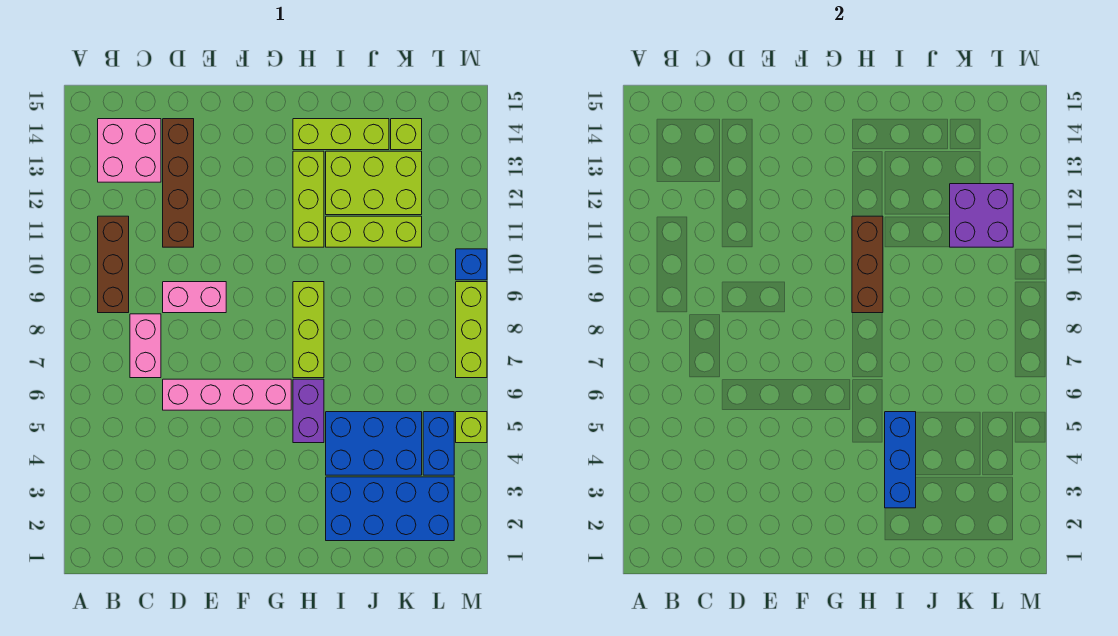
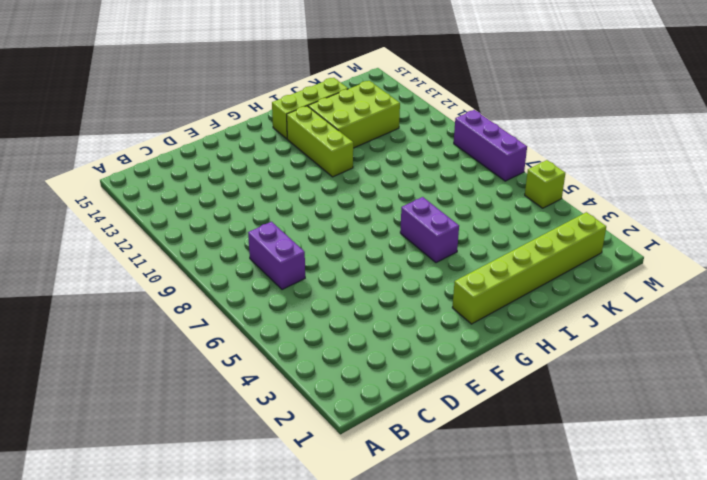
purple brick C7:C8 level 1 -> pink brick C7:C8 level 1
lime brick G2:L2 level 1 -> blue brick I2:L3 level 1
purple brick M7:M9 level 1 -> lime brick M7:M9 level 1
none -> brown brick B9:B11 level 1
none -> pink brick B13:C14 level 1
none -> pink brick D6:G6 level 1

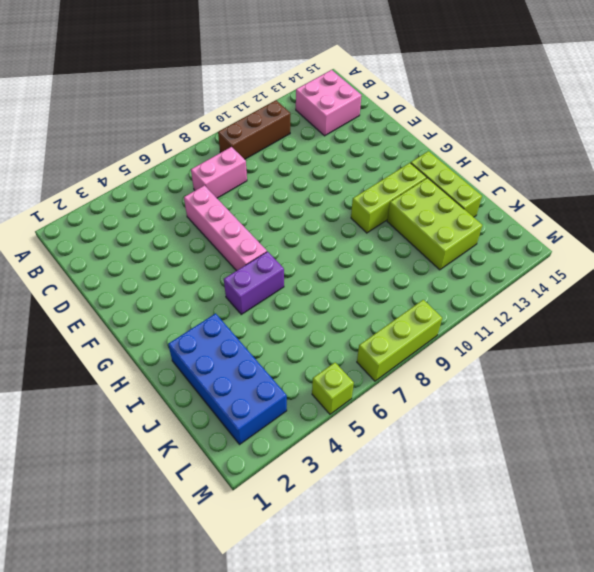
none -> pink brick D9:E9 level 1
none -> brown brick D11:D14 level 1
none -> lime brick H7:H9 level 1

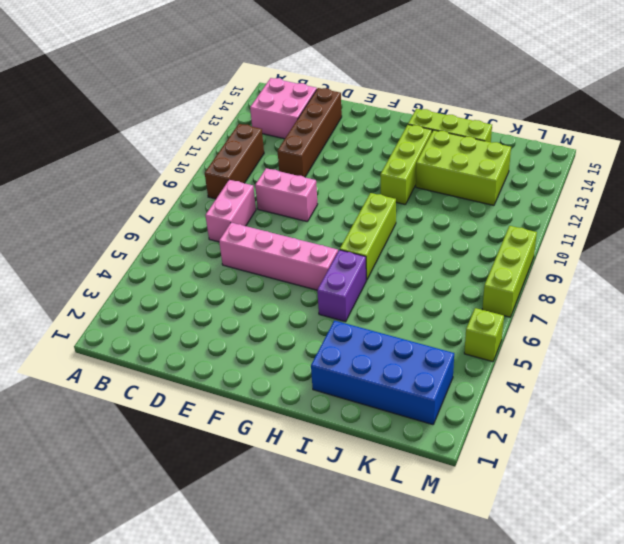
none -> blue brick I4:K5 level 1
none -> lime brick I11:K11 level 1
none -> lime brick K14 level 1

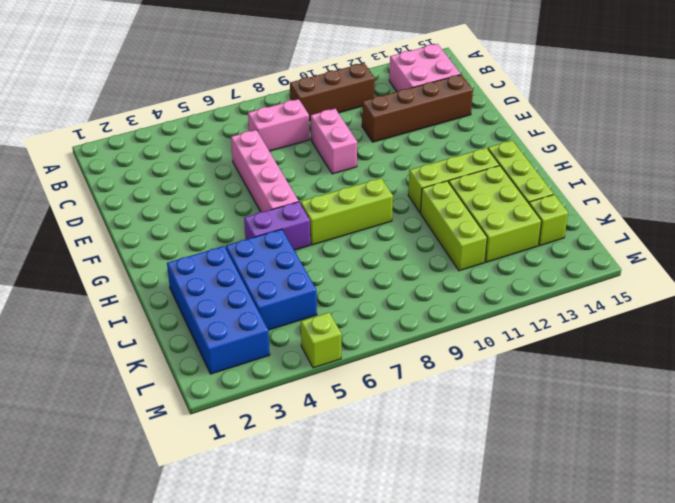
none -> blue brick L4:L5 level 1
none -> lime brick M7:M9 level 1
none -> blue brick M10 level 1

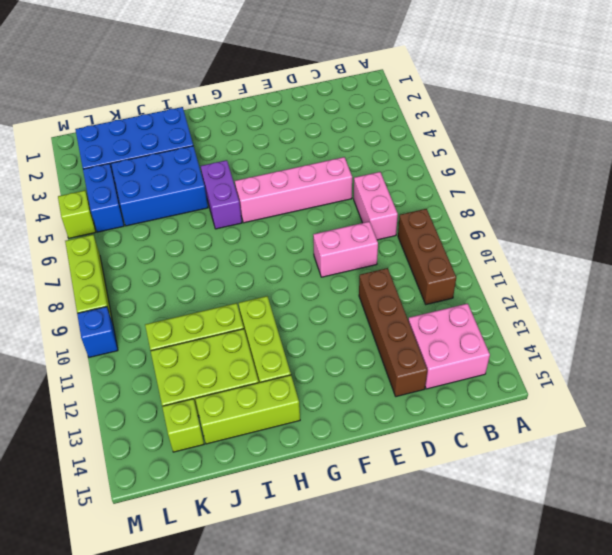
none -> lime brick H7:H9 level 1
none -> brown brick H9:H11 level 2
none -> blue brick I3:I5 level 2

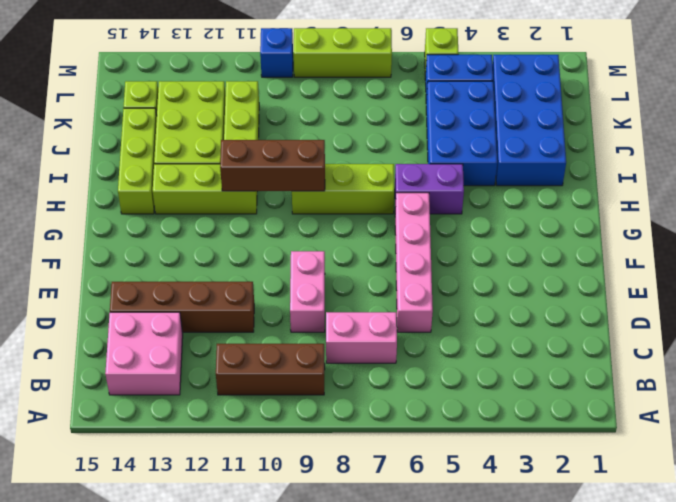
none -> blue brick I3:I5 level 2
none -> purple brick K11:L12 level 2

